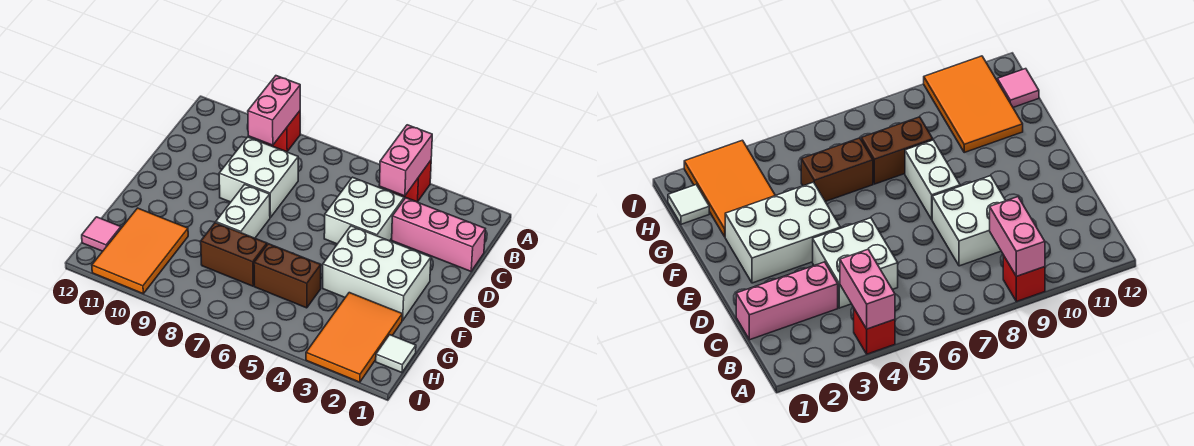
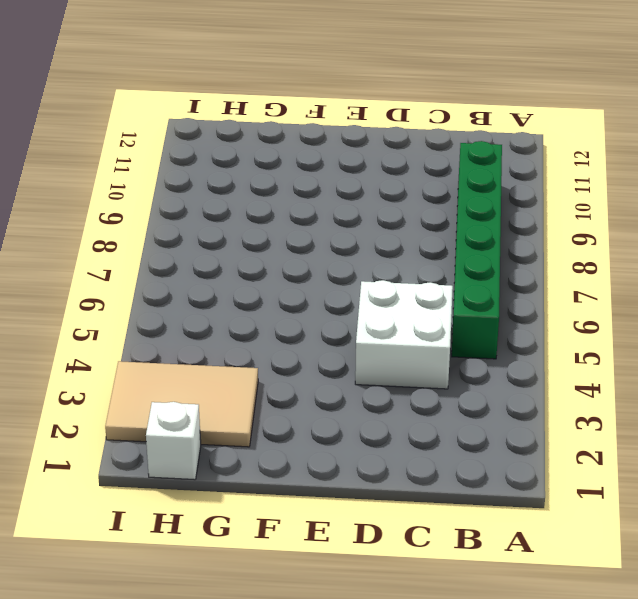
green brick B5:B10 level 1 -> none
tan tile G2:I3 level 1 -> orange tile G2:I3 level 1
white brick H1 level 1 -> white tile H1 level 1
none -> red brick A4 level 1
none -> red brick A9 level 1
none -> pink brick C1:C3 level 1

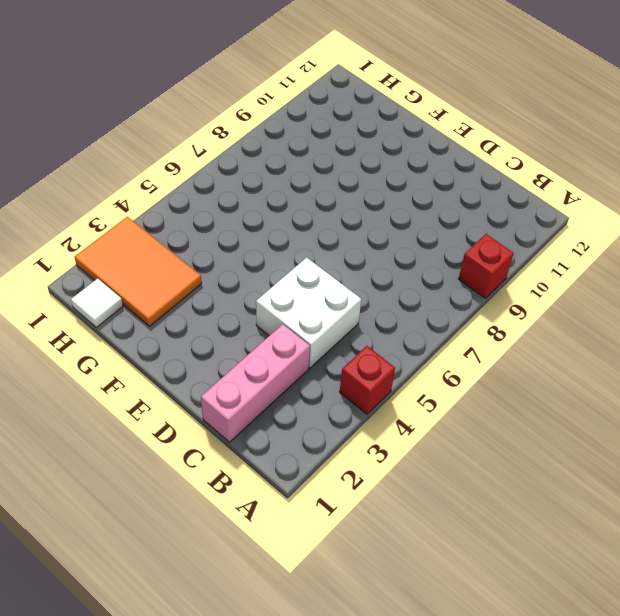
none -> white brick C8:D9 level 1
none -> white brick E2:F4 level 1
none -> white brick E8:F8 level 1

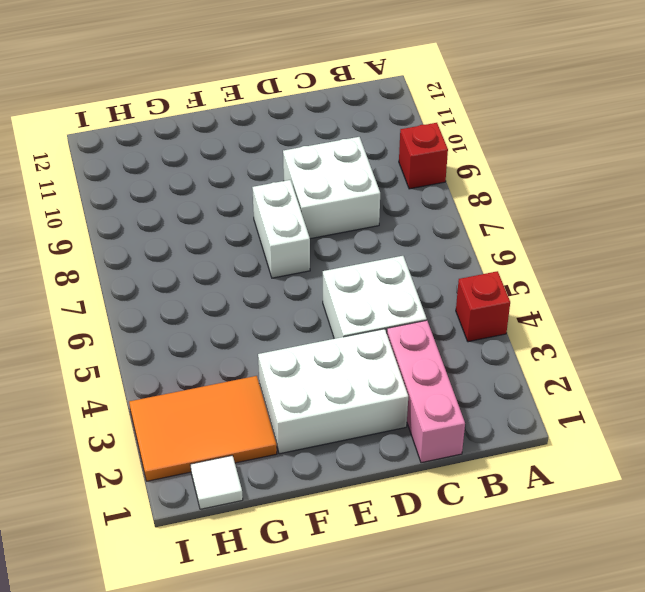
white brick D2:F3 level 1 -> white brick E2:F4 level 1
white brick E7:E8 level 1 -> white brick E8:F8 level 1
none -> brown brick G5:G6 level 1
none -> brown brick G7:G8 level 1
none -> orange tile G10:I11 level 1

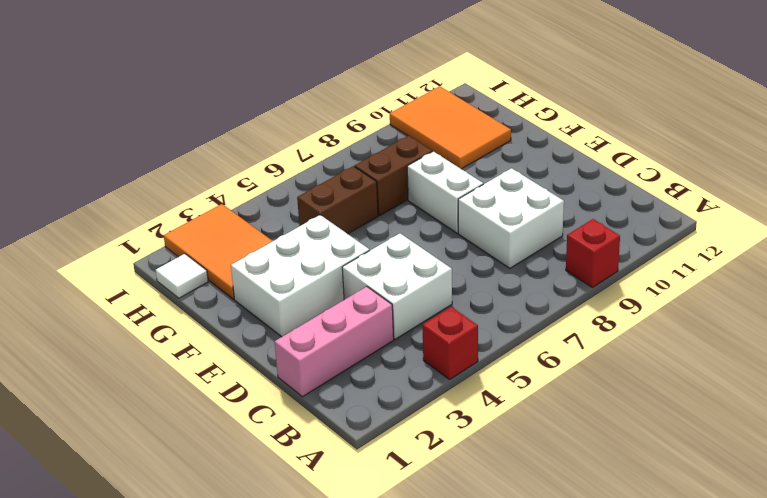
none -> pink tile H12 level 1
none -> pink brick A4:B4 level 2
none -> pink brick A9:B9 level 2

